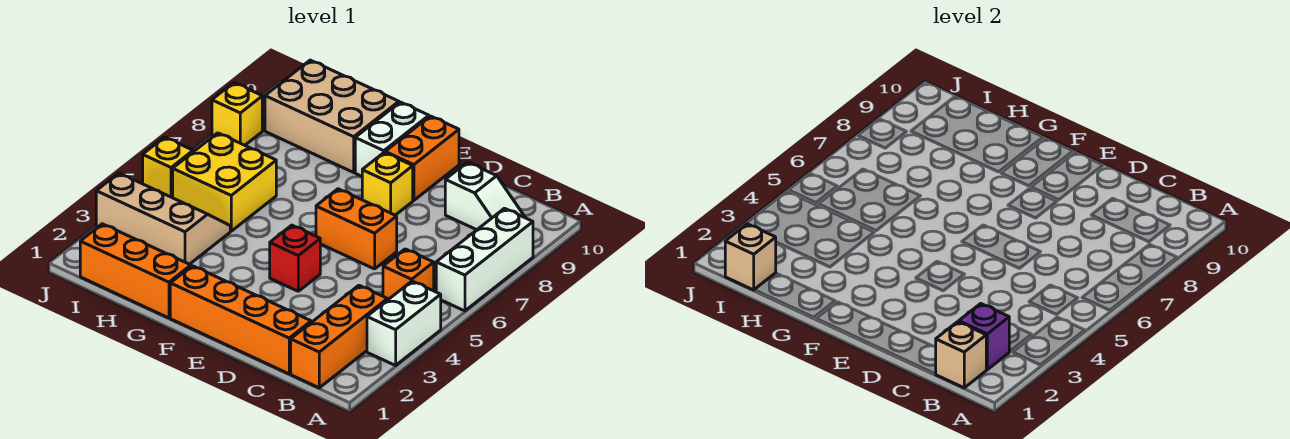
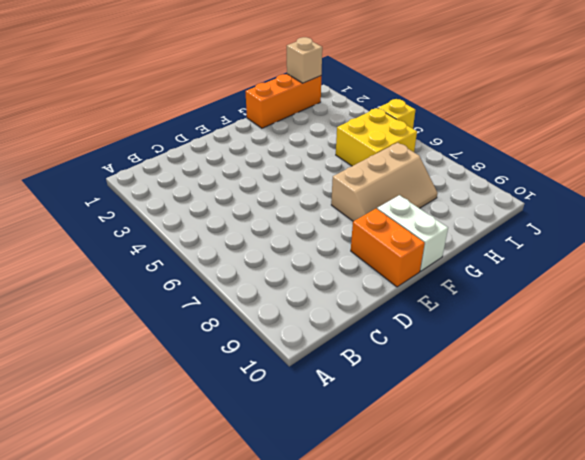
tan slope F7:H8 level 1 top 7 -> tan slope H3:J4 level 1 top 3
none -> white brick A3:A4 level 1
none -> white brick A6:A8 level 1
none -> orange brick B1:B3 level 1

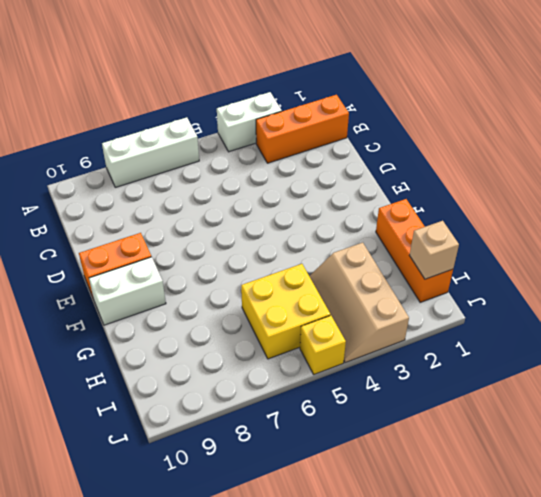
none -> orange brick B5 level 1
none -> white slope B9:C9 level 1 top C
none -> orange brick C1:F1 level 1

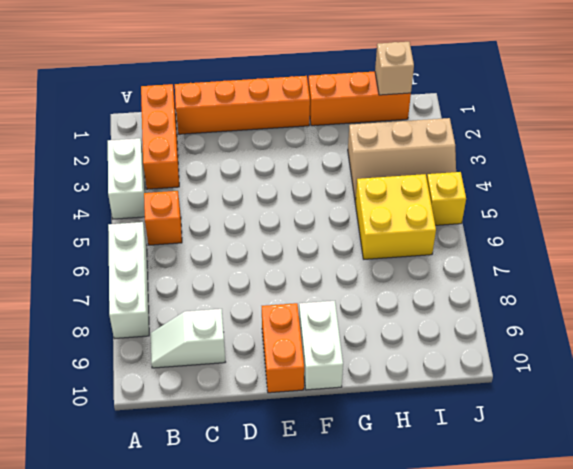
none -> orange brick D6:E6 level 1
none -> red brick E4 level 1
none -> yellow brick E8 level 1

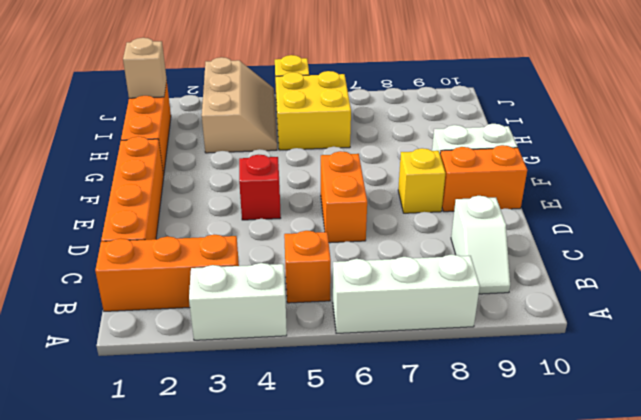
none -> tan brick G9:I10 level 1
none -> yellow brick J8 level 1
none -> tan brick B1 level 2

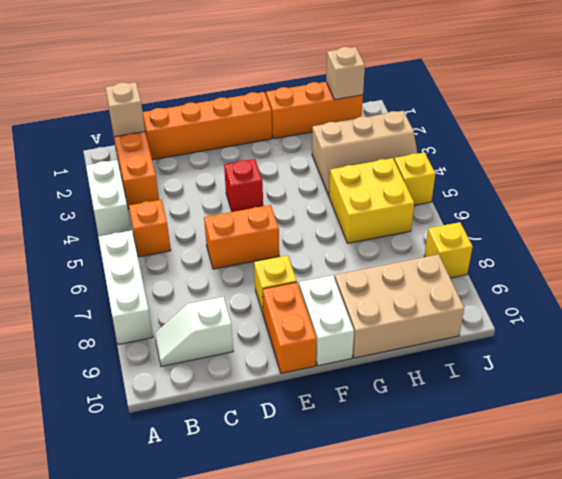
none -> purple brick B2 level 2

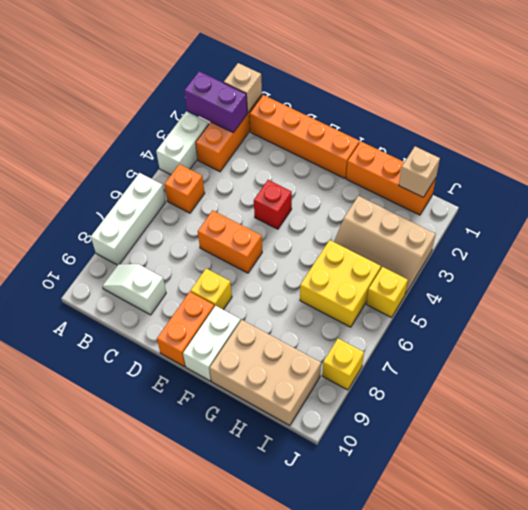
purple brick A2:B2 level 2 -> purple brick B2 level 2

